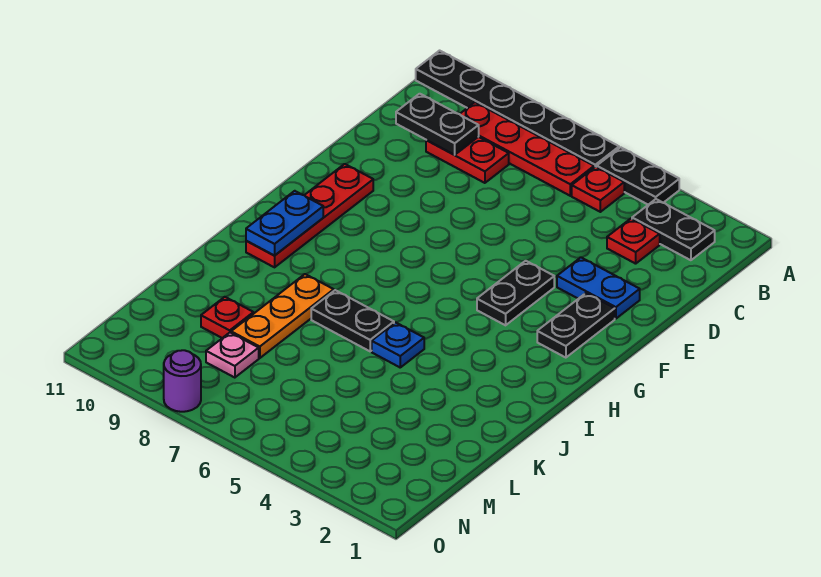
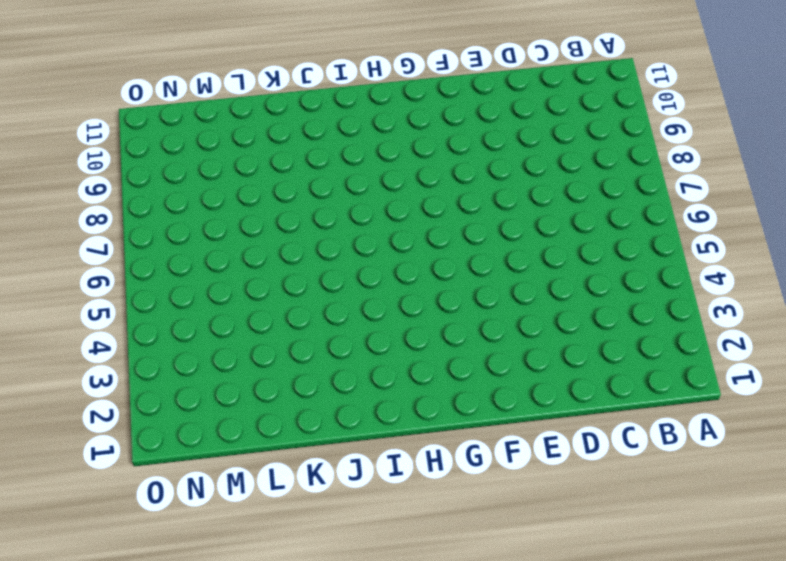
none -> black plate A4:A5 level 1
none -> black plate A6:A11 level 1
none -> black plate B2:B3 level 1

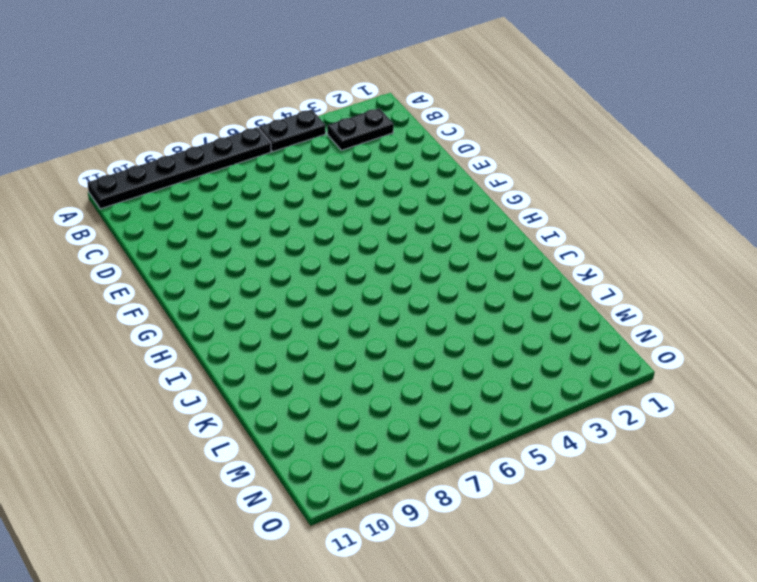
none -> red plate B5 level 1
none -> red plate B6:B9 level 1
none -> red plate C3 level 1

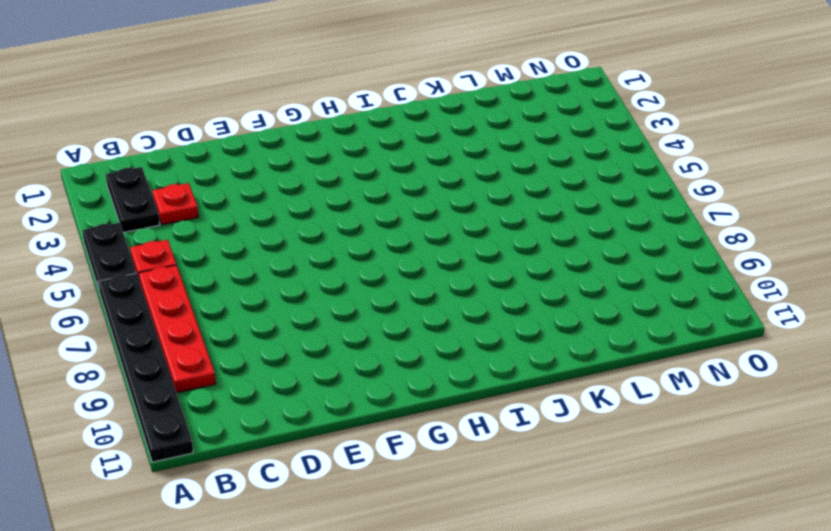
none -> red plate C8:C9 level 1
none -> blue plate E2:E3 level 1
none -> black plate F2:G2 level 1

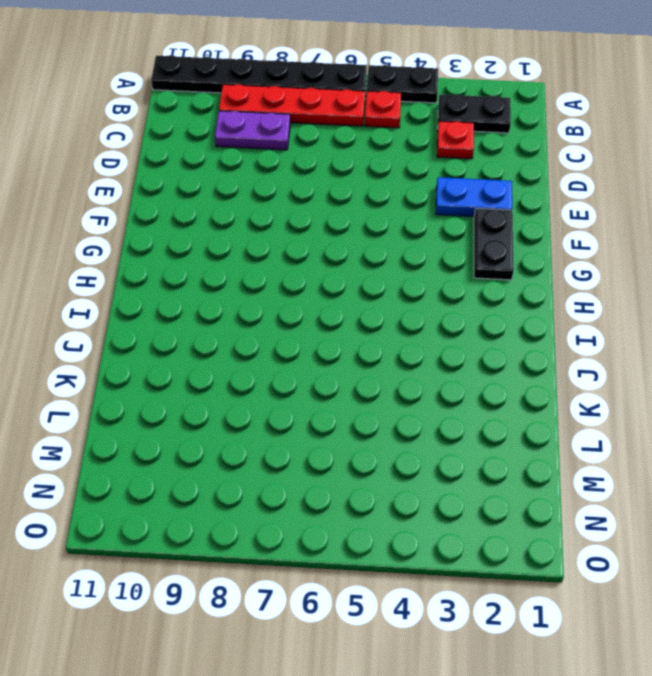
purple plate C8:C9 level 1 -> red plate C8:C9 level 1
none -> black plate F4:G4 level 1
none -> red plate F10:I10 level 1
none -> blue plate J5 level 1

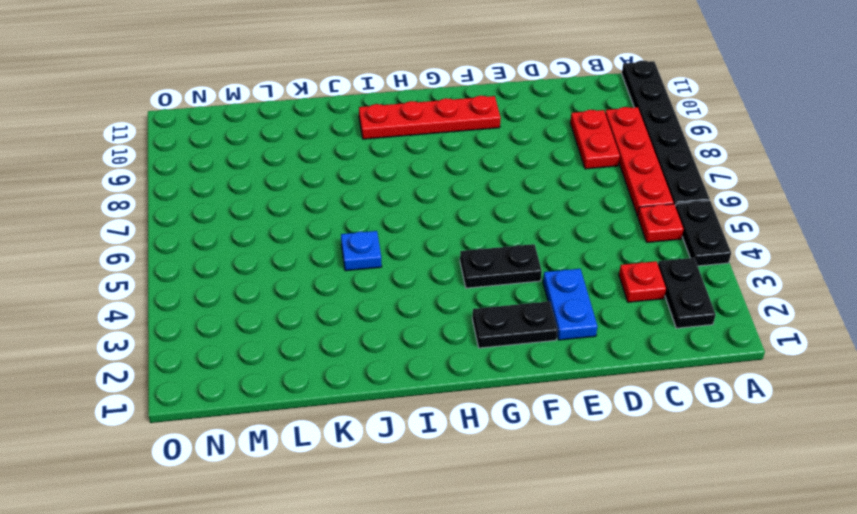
none -> black plate J6:J7 level 1
none -> orange plate J8:L8 level 1
none -> red plate L9 level 1

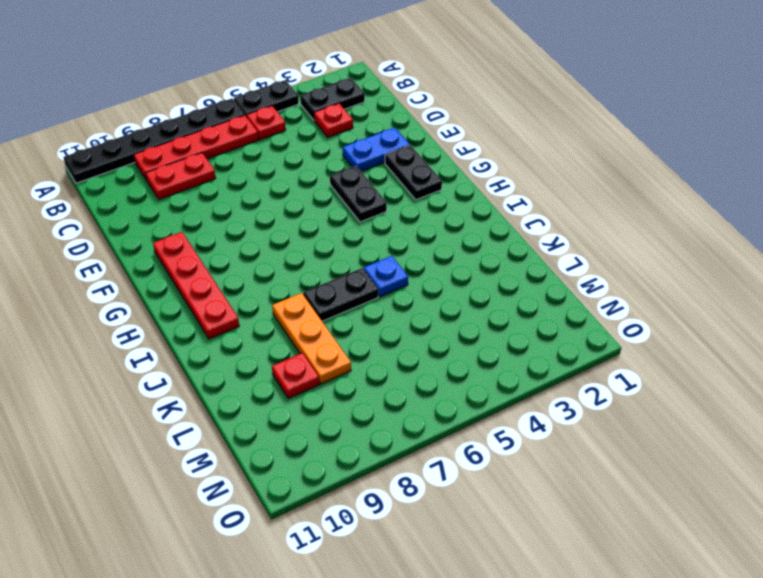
none -> pink plate M8 level 1
none -> purple round brick O8 level 1
none -> black plate C9:C10 level 2

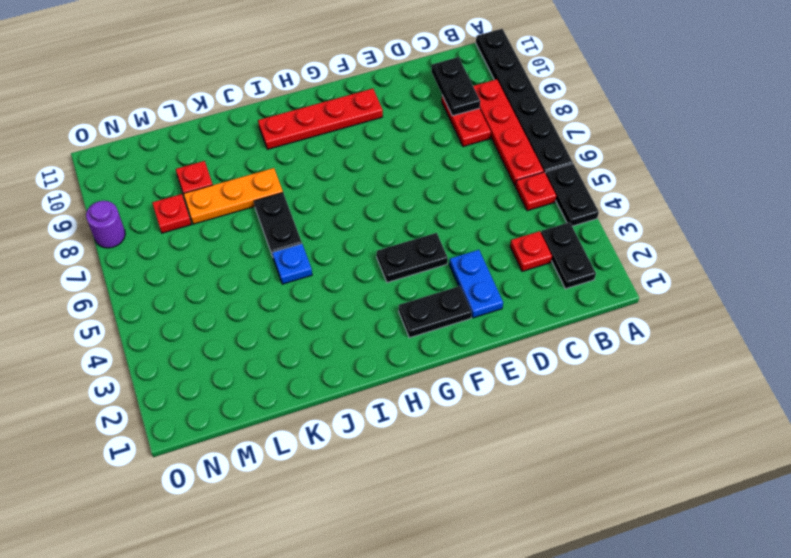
red plate M8 level 1 -> pink plate M8 level 1
none -> blue plate H10:I10 level 2

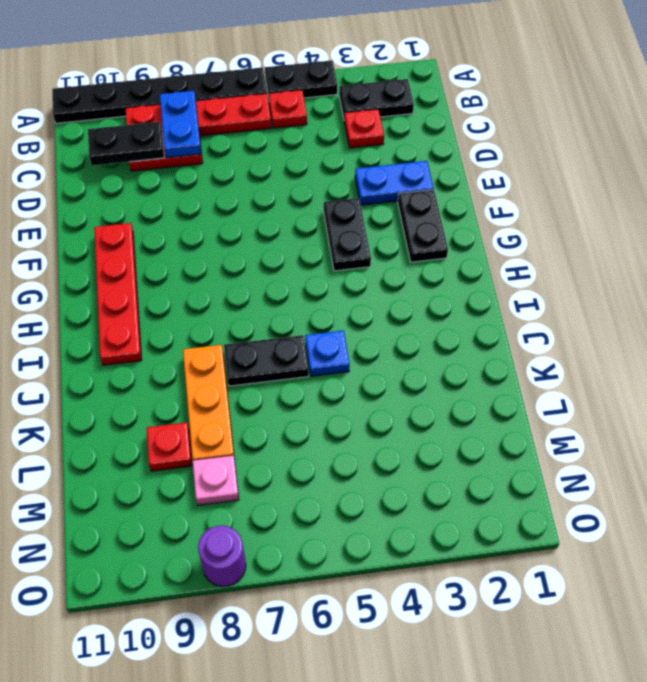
blue plate B8:C8 level 2 -> blue plate H10:I10 level 2

